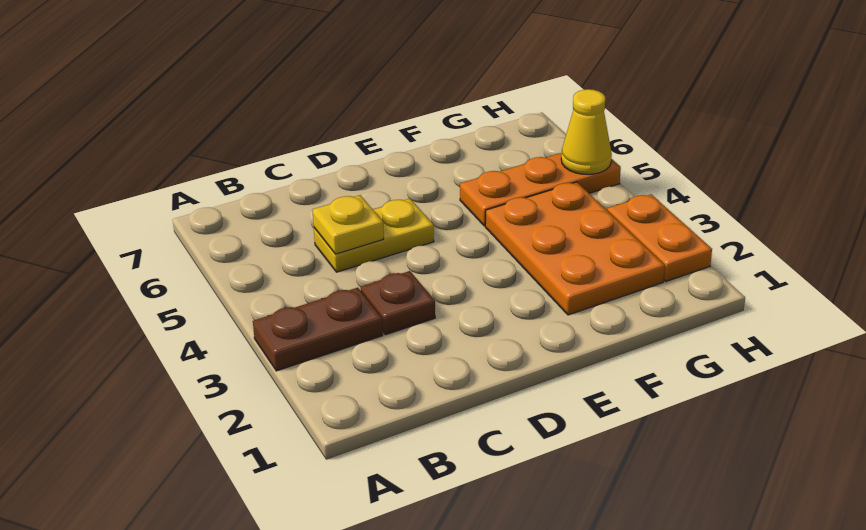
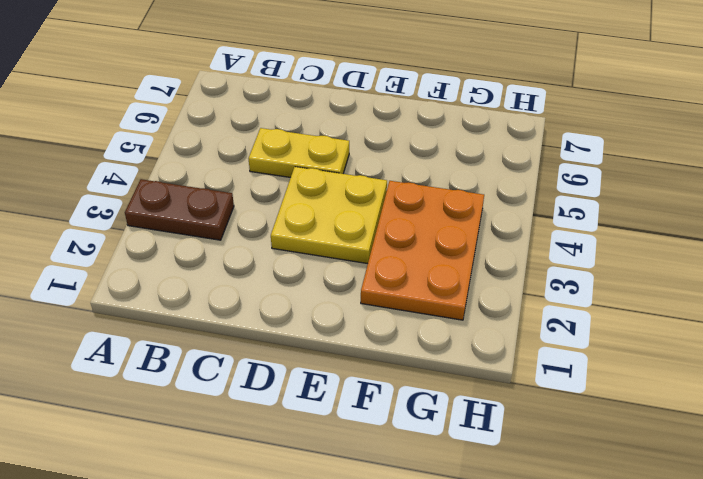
yellow plate D3:E4 level 1 -> none
none -> brown plate C3 level 1
none -> orange plate F5:H5 level 1

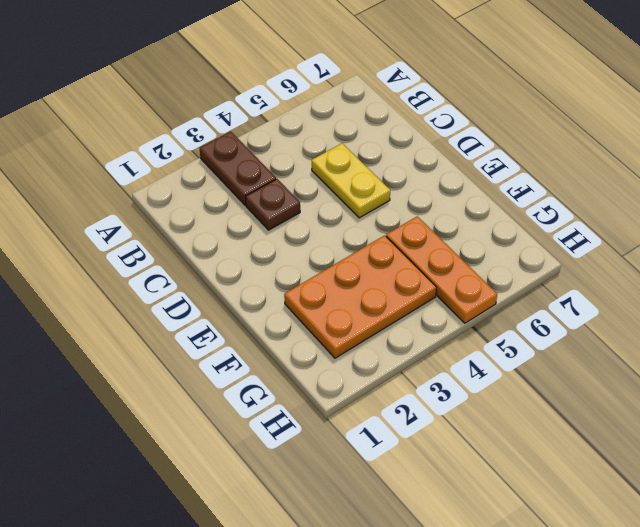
none -> orange plate H2:H3 level 1
none -> yellow plate C5 level 2

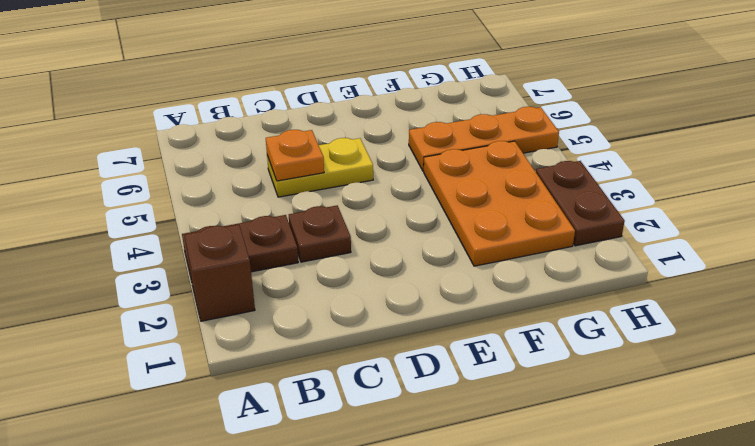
brown brick A2 level 1 -> none
orange plate C5 level 2 -> yellow plate C5 level 2
brown plate H2:H3 level 1 -> orange plate H2:H3 level 1
none -> yellow cone H5 level 2

